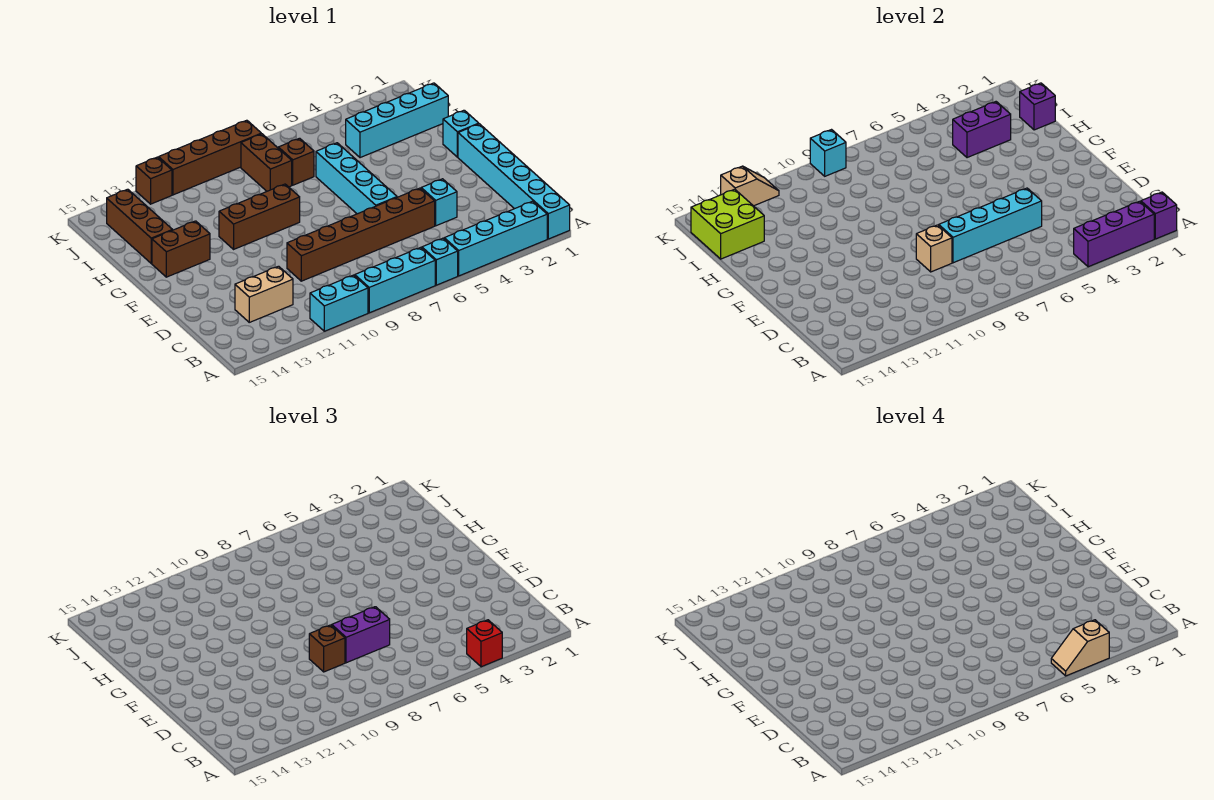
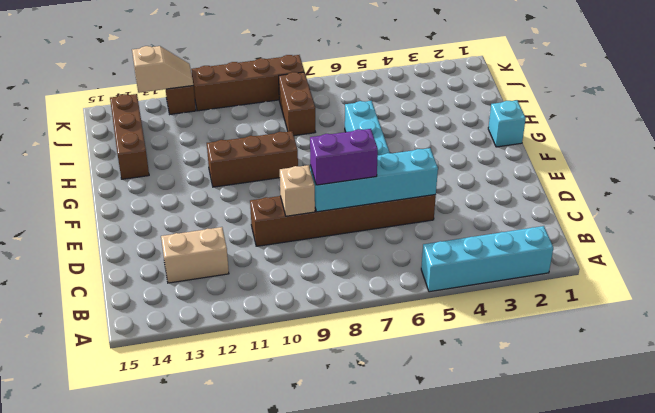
none -> cyan brick A1:F1 level 1
none -> cyan brick A6 level 1
none -> cyan brick A7:A9 level 1
none -> cyan brick A10:A11 level 1

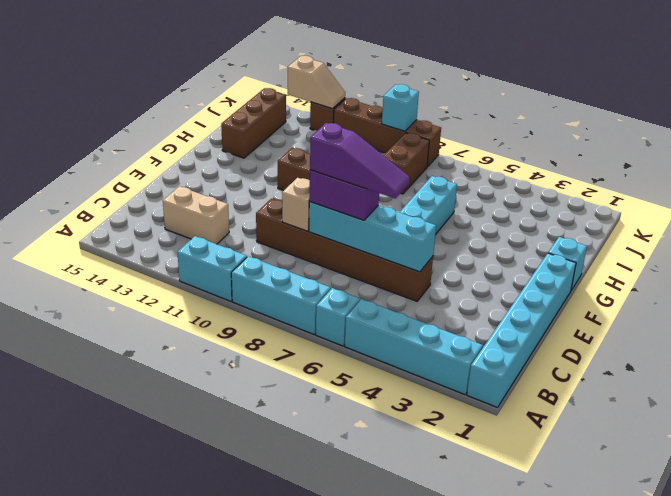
purple slope D6:D8 level 4 top 8 -> none
none -> cyan brick D4 level 1
none -> brown brick G13:G14 level 1
none -> cyan brick I1:I4 level 1
none -> brown brick I7 level 1

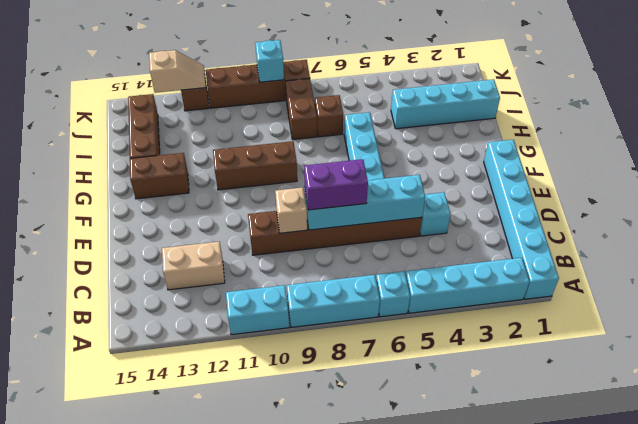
none -> cyan brick G1 level 1
none -> purple brick A1 level 2
none -> purple brick A2:A4 level 2
none -> purple brick I1 level 2

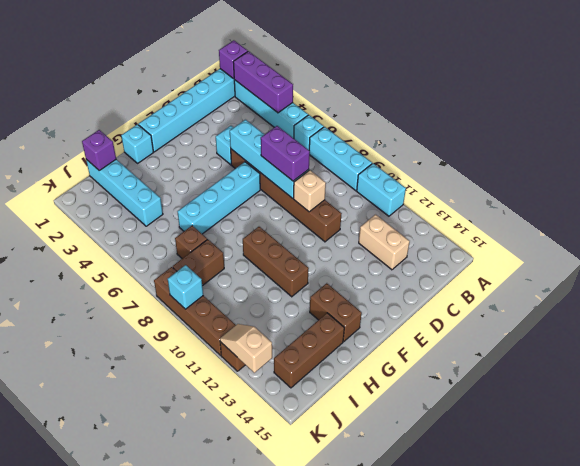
none -> purple brick I3:I4 level 2
none -> lime brick I14:J15 level 2
none -> red brick A4 level 3
none -> brown brick D9 level 3

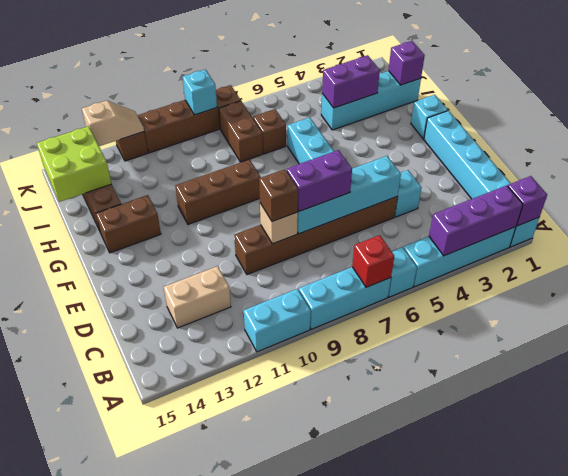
red brick A7 level 2 -> red brick A4 level 3
none -> tan slope A4:A5 level 4 top 4

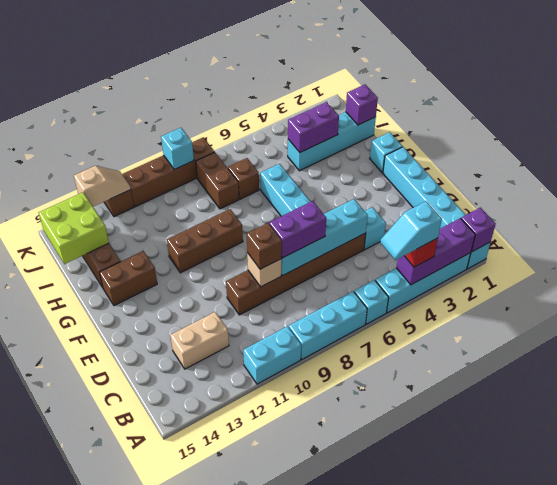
cyan slope A4:A5 level 4 top 4 -> tan slope A4:A5 level 4 top 4

